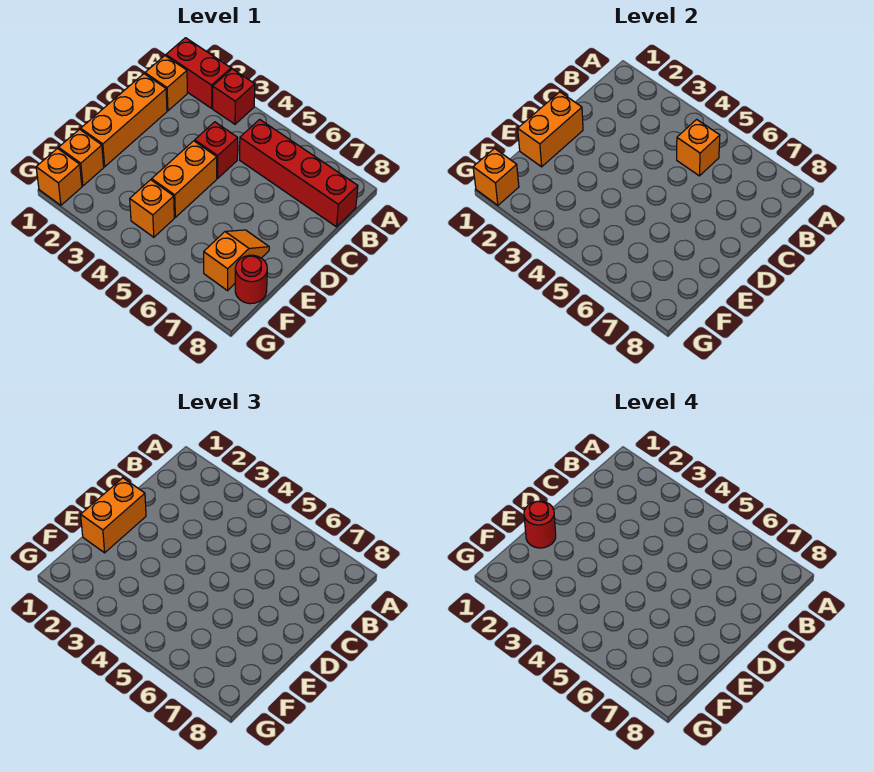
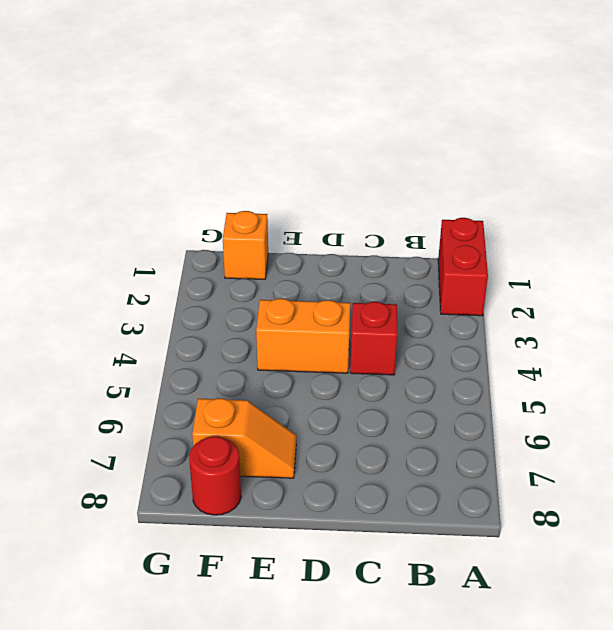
none -> red brick A3 level 1
none -> orange brick B1 level 1
none -> red brick B5:B8 level 1

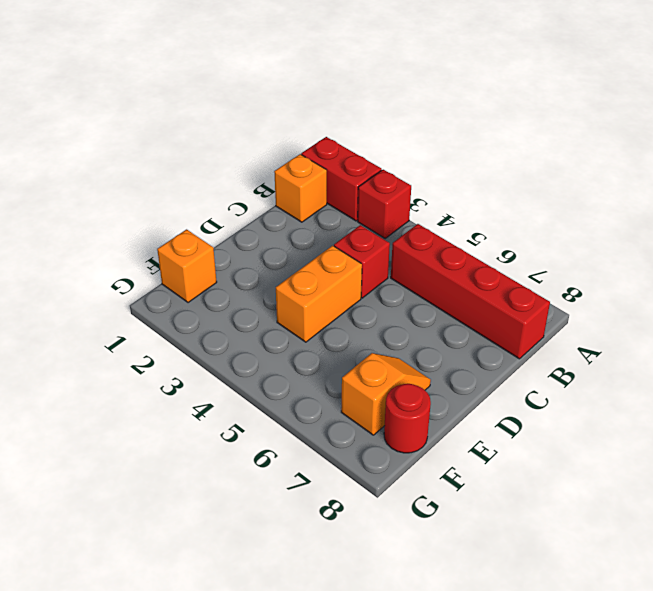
none -> orange brick C1:E1 level 1
none -> orange brick F4 level 1
none -> orange brick G1 level 1

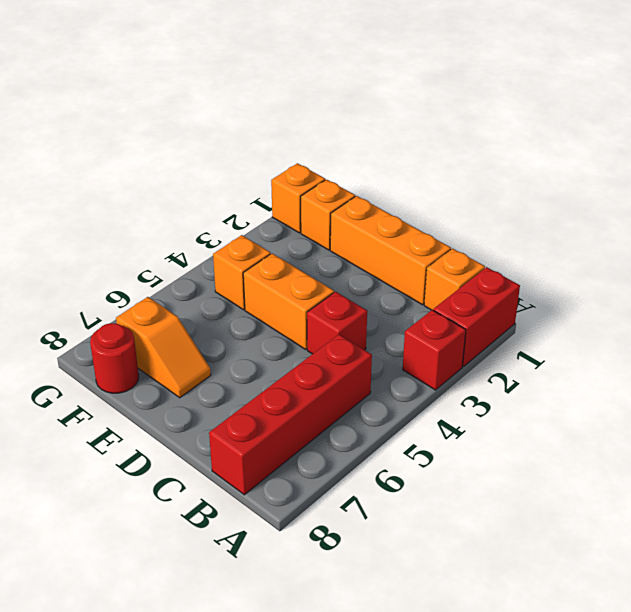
none -> orange brick B5 level 2
none -> orange brick D1:E1 level 2
none -> orange brick G1 level 2

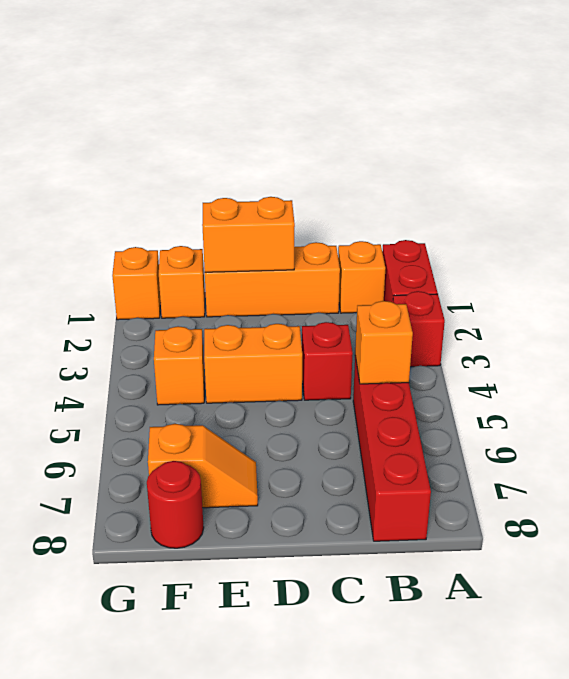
none -> orange brick G1 level 2
none -> orange brick D1:E1 level 3
none -> red round brick E1 level 4

